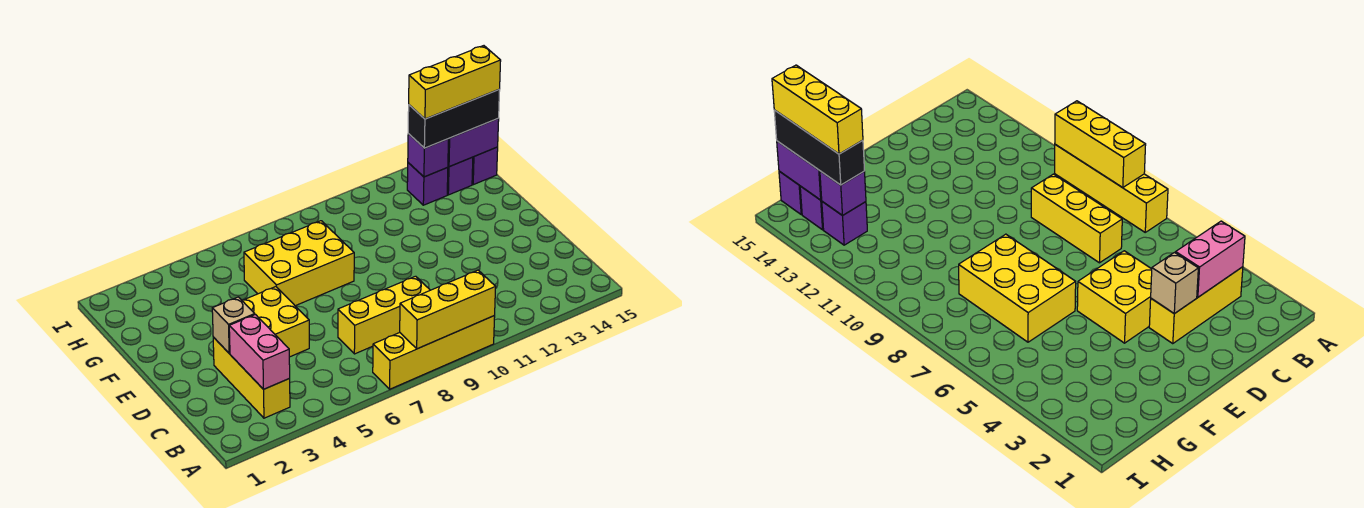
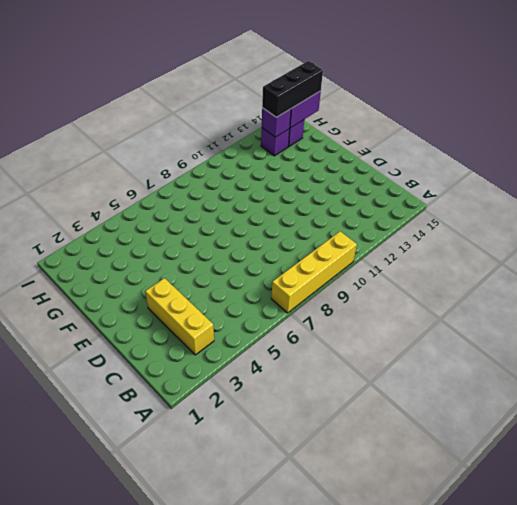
none -> yellow brick C7:C9 level 1
none -> yellow brick D4:E5 level 1
none -> yellow brick F6:G8 level 1

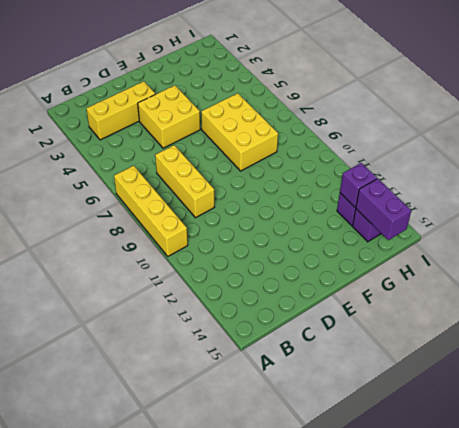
none -> purple brick H15 level 1
none -> yellow brick A8:A10 level 2
none -> pink brick B3:C3 level 2

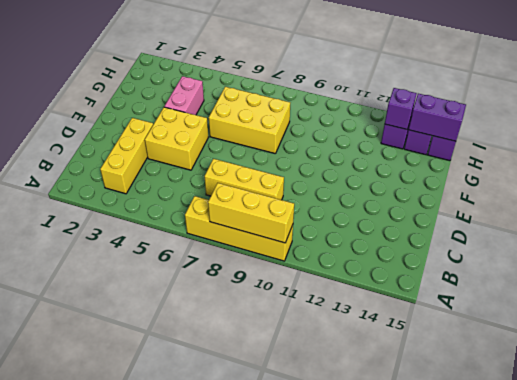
pink brick F4:G4 level 1 -> pink brick B3:C3 level 2
none -> tan brick D3 level 2
none -> black brick H13:H15 level 3
none -> yellow brick H13:H15 level 4

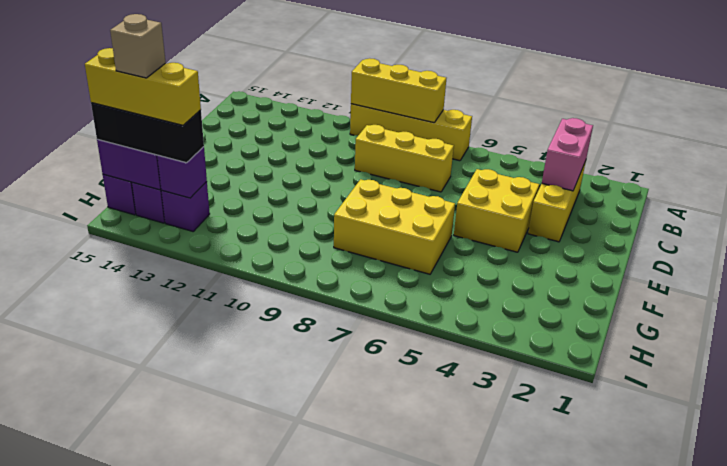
tan brick H14 level 5 -> tan brick D3 level 2

